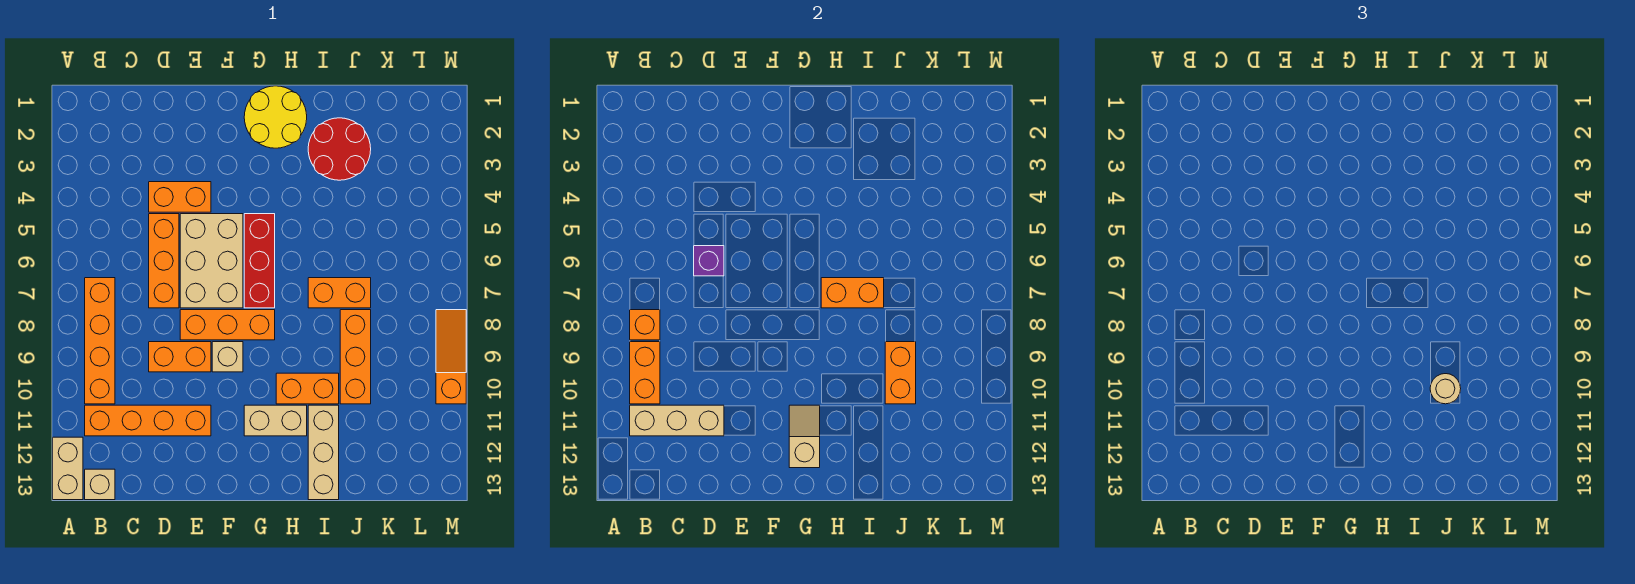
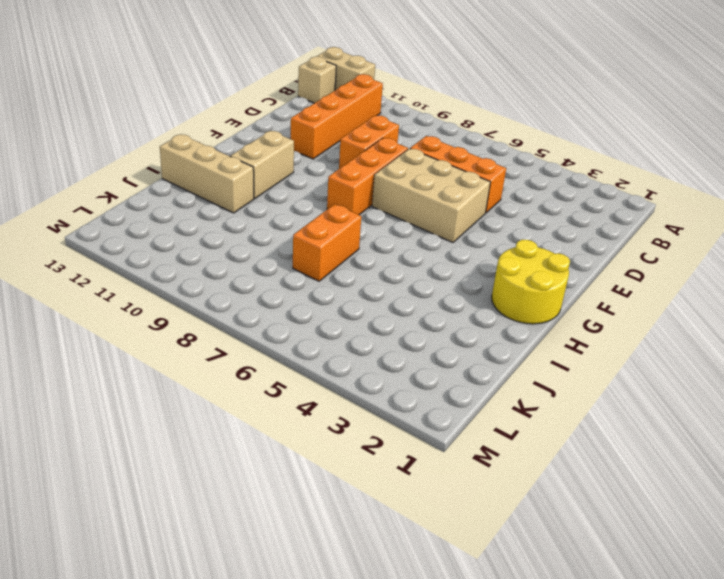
none -> orange brick B7:B10 level 1
none -> orange brick D4:E4 level 1
none -> tan brick F9 level 1

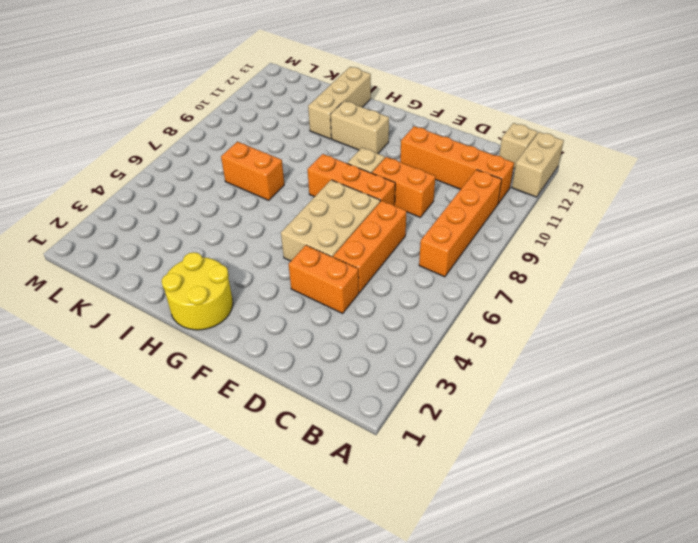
none -> red brick G5:G7 level 1
none -> orange brick H10:I10 level 1
none -> red round brick I2:J3 level 1

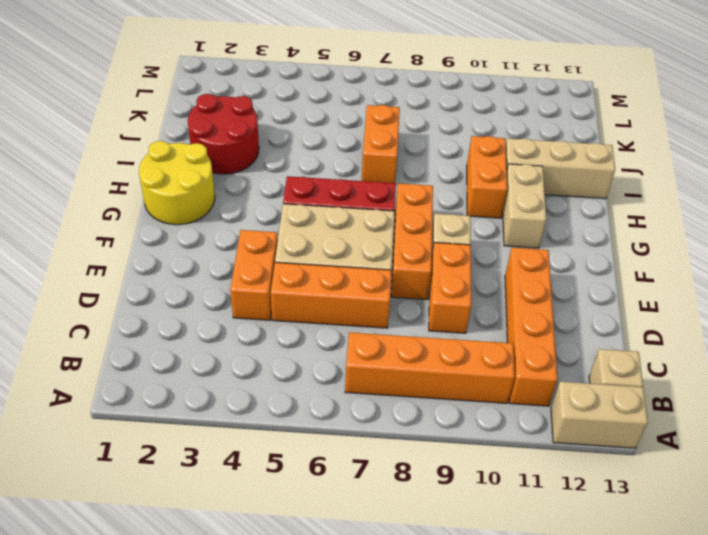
none -> orange brick J8:J10 level 1
none -> orange slope M8:M10 level 1 top 10
none -> orange brick B8 level 2

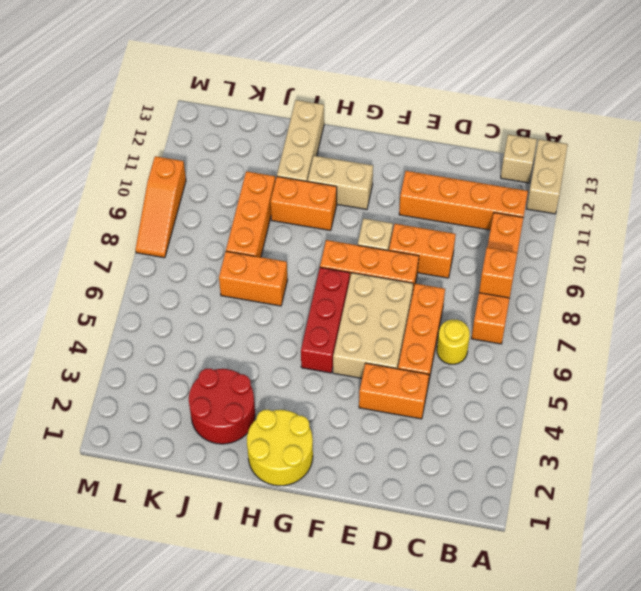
yellow round brick C6 level 1 -> none
none -> orange brick B9:B10 level 2
none -> tan brick B11:D11 level 2
none -> purple brick D6 level 2

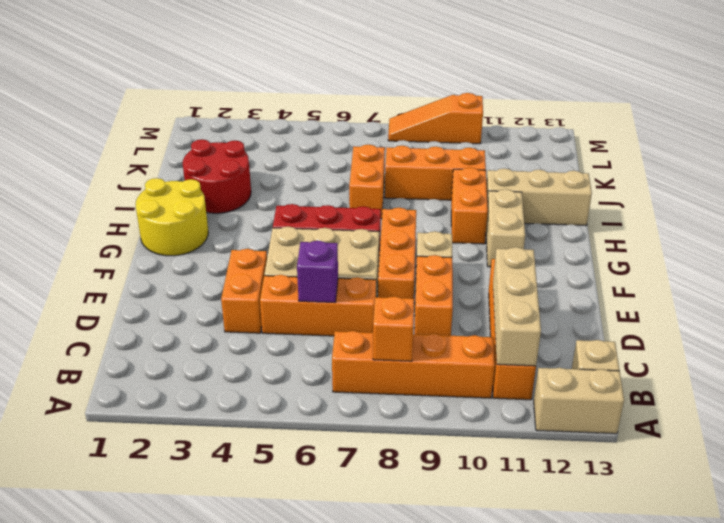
none -> orange brick B9:B10 level 2
none -> tan slope G11:G12 level 2 top 12
none -> orange brick H7:I7 level 2

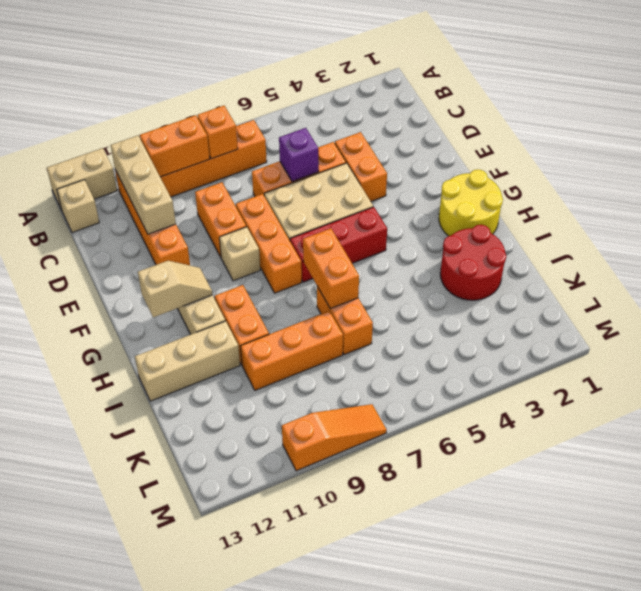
none -> orange brick J9:J10 level 2
none -> tan round brick J10 level 3

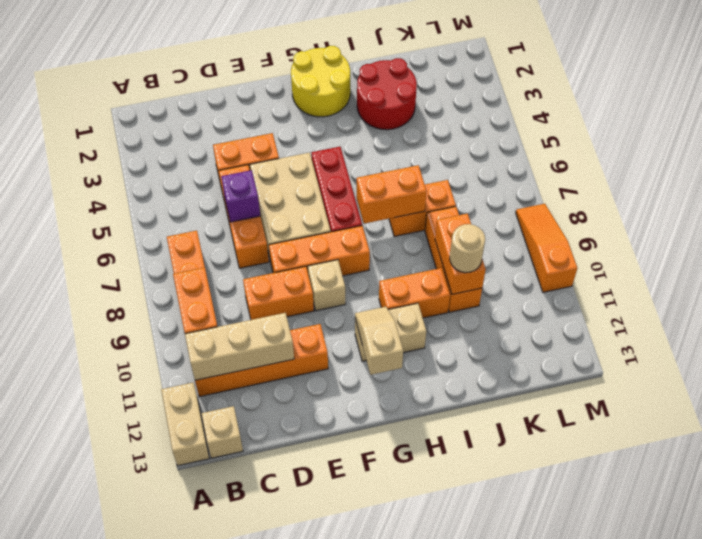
none -> tan brick I11:I13 level 1
none -> orange brick B8 level 2

